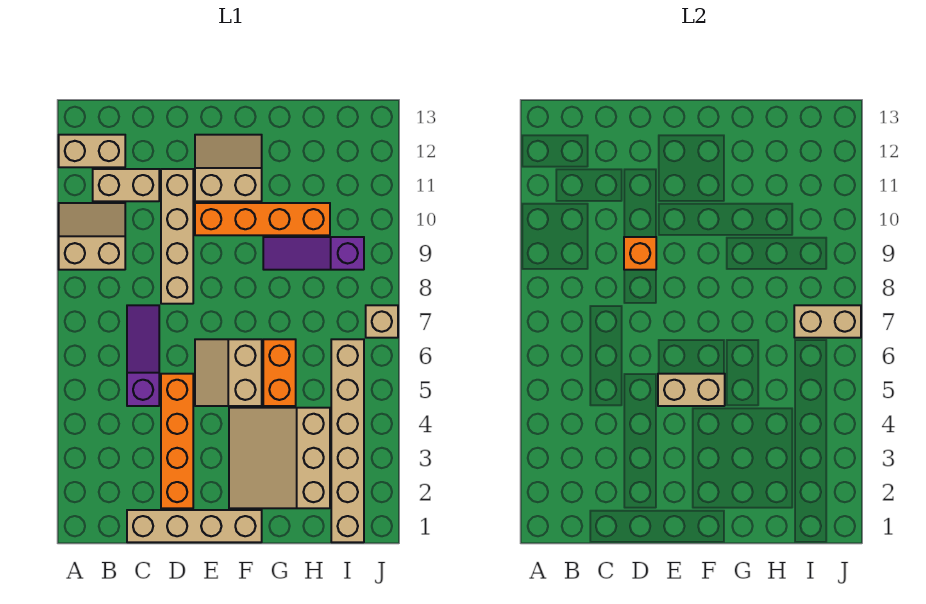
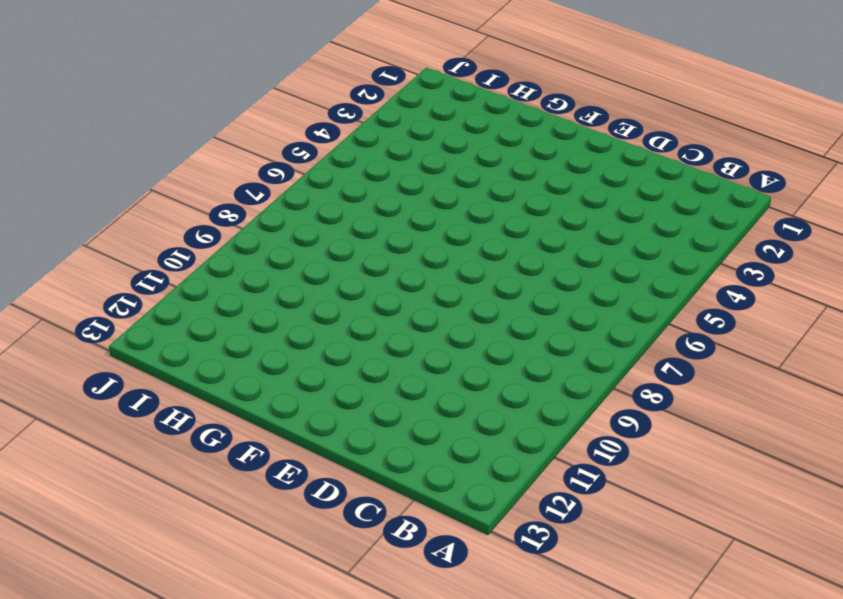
none -> tan slope A9:B10 level 1 top 9
none -> tan brick A12:B12 level 1
none -> tan brick B11:C11 level 1

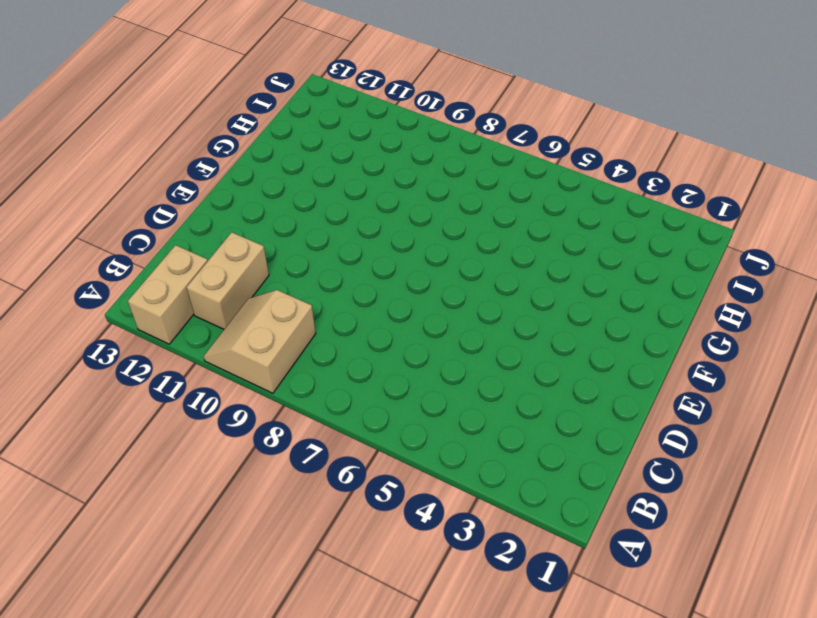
none -> tan brick C1:F1 level 1
none -> purple slope C5:C7 level 1 top 5
none -> orange brick D2:D5 level 1

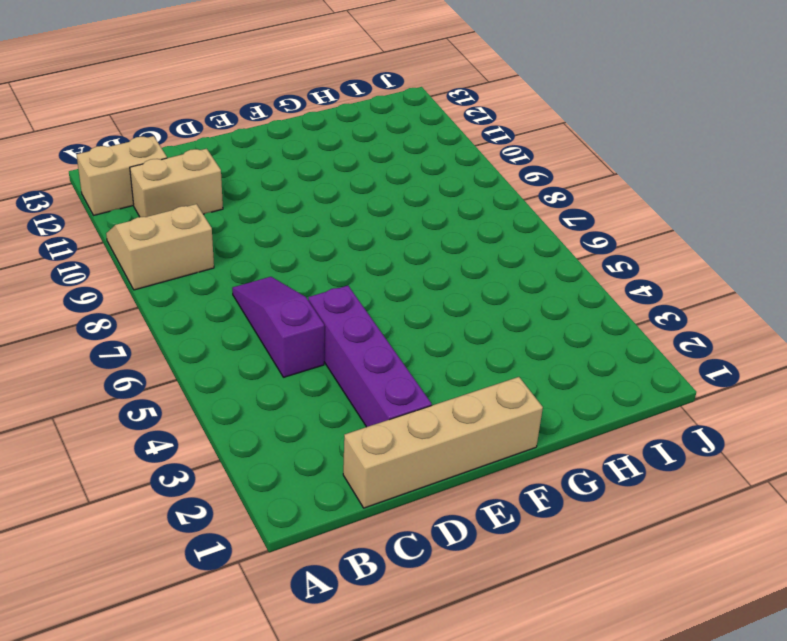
purple brick D2:D5 level 1 -> orange brick D2:D5 level 1
none -> tan brick D8:D11 level 1
none -> tan slope E5:F6 level 1 top F
none -> orange brick E10:H10 level 1

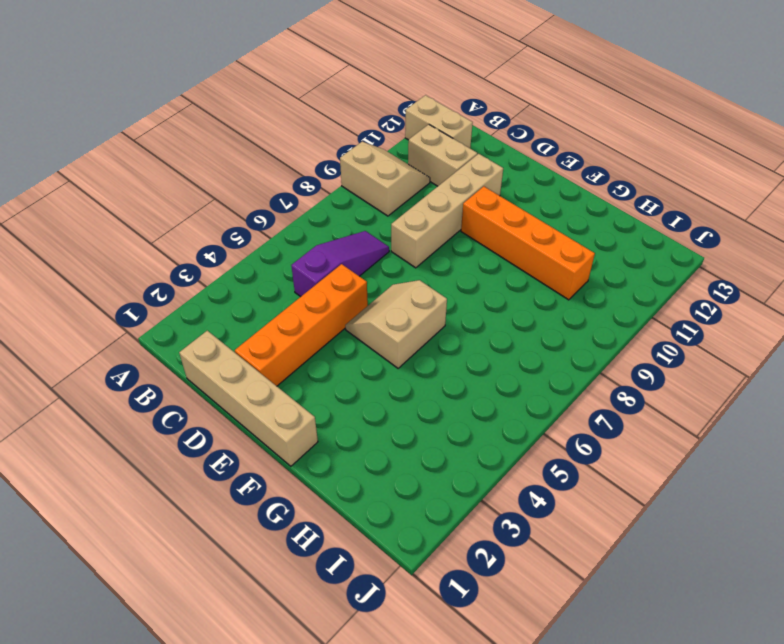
none -> tan slope E11:F12 level 1 top 11
none -> tan slope F2:H4 level 1 top H
none -> orange brick G5:G6 level 1

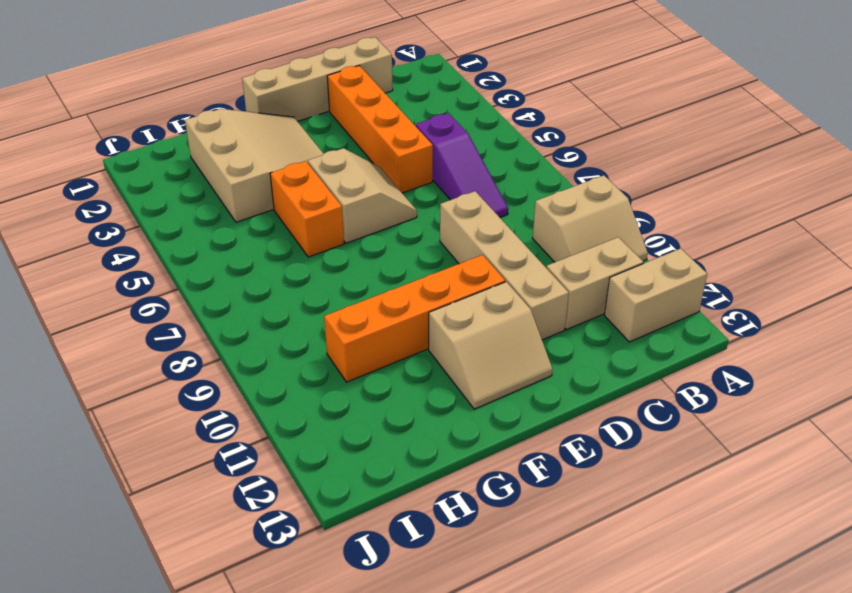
none -> purple slope G9:I9 level 1 top I
none -> tan brick I1:I6 level 1
none -> tan brick J7 level 1

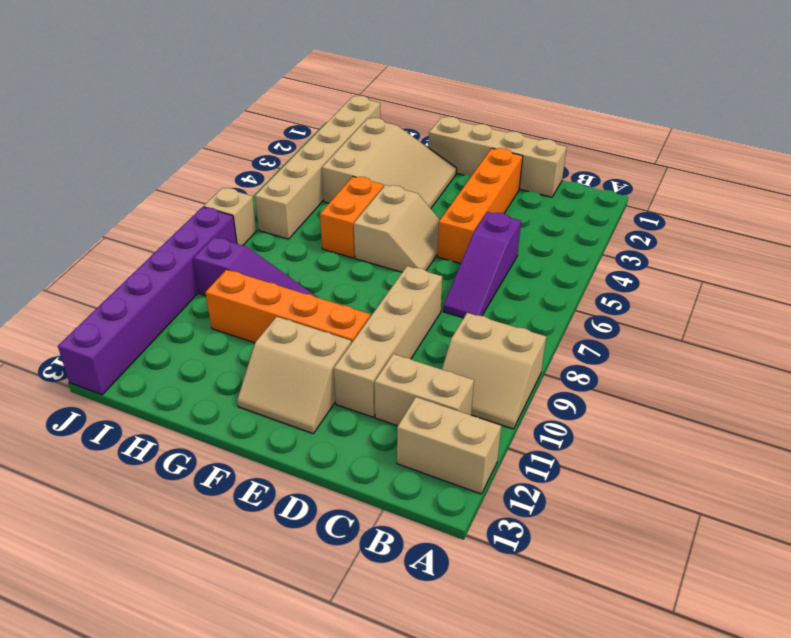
purple brick J8:J13 level 1 -> none
none -> orange brick D9 level 2
none -> tan brick E5:F5 level 2
none -> tan brick I7:J7 level 2

